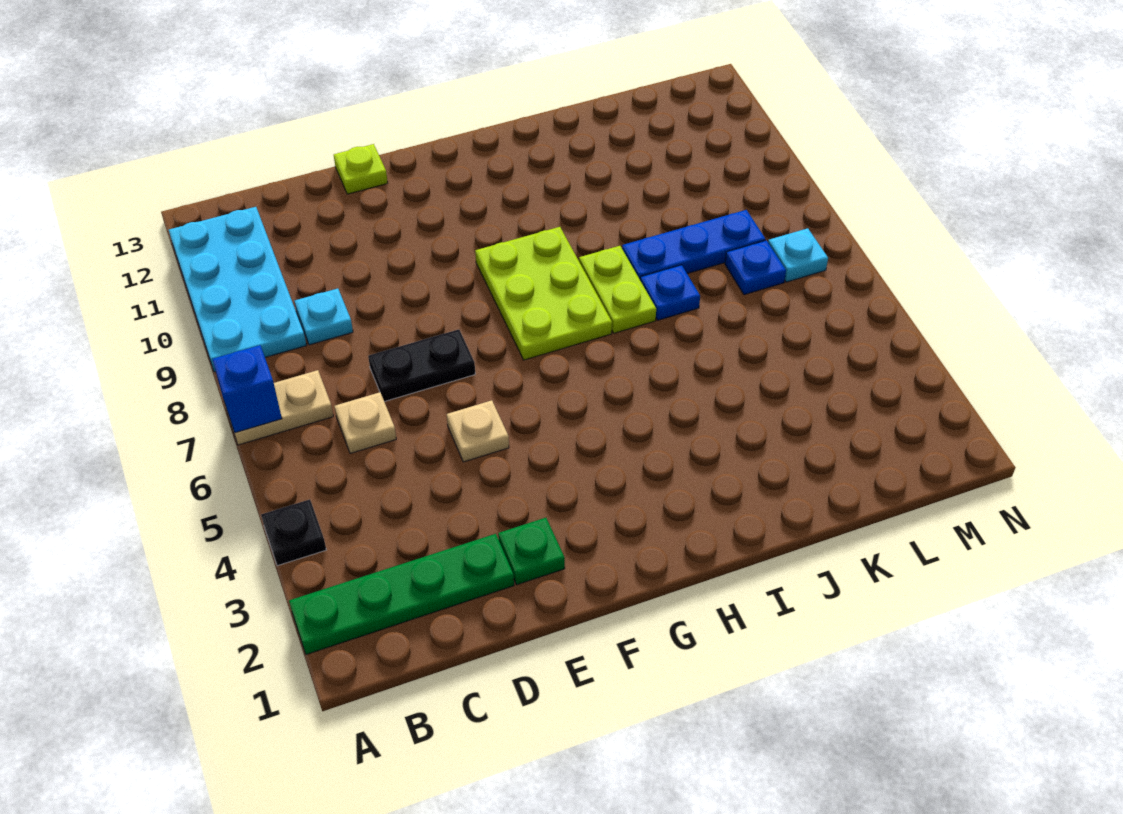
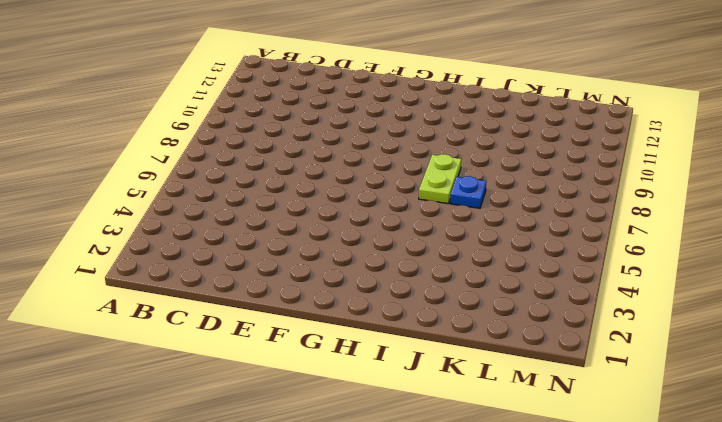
none -> green plate A2:D2 level 1
none -> black plate A4 level 1
none -> tan plate A7:B7 level 1

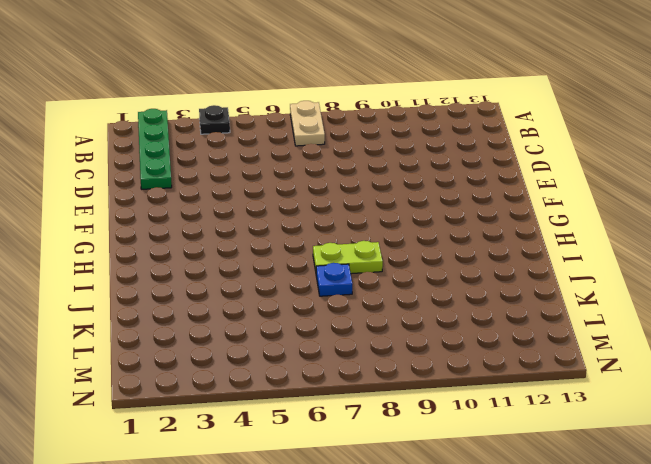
none -> cyan plate A9:B12 level 1
none -> tan plate C6 level 1
none -> cyan plate C9 level 1

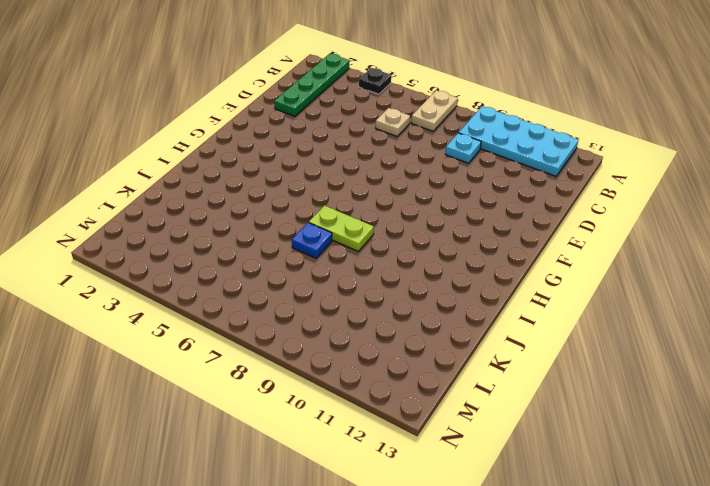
none -> black plate D7:E7 level 1
none -> green plate E2 level 1
none -> tan plate E5 level 1

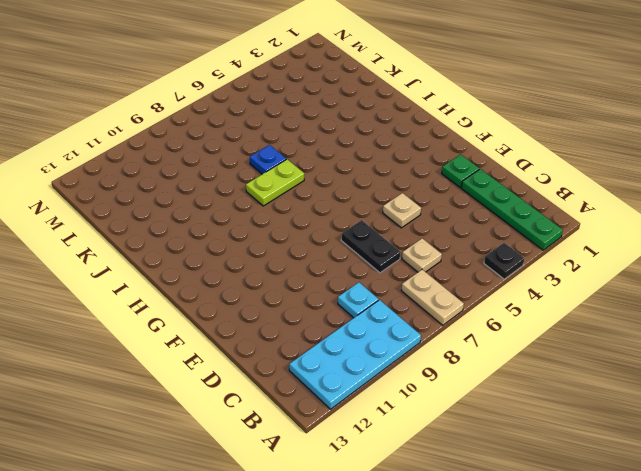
none -> lime plate E13 level 1
none -> lime plate G7:H9 level 1
none -> blue plate J8:L8 level 1

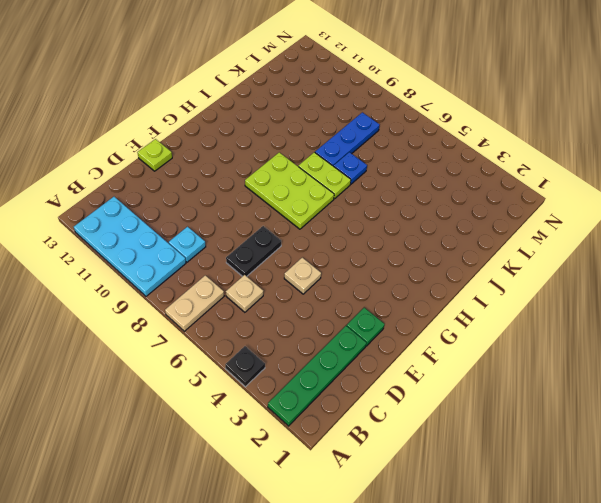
none -> blue plate L7 level 1
none -> cyan plate M7 level 1
none -> blue brick A7 level 2

